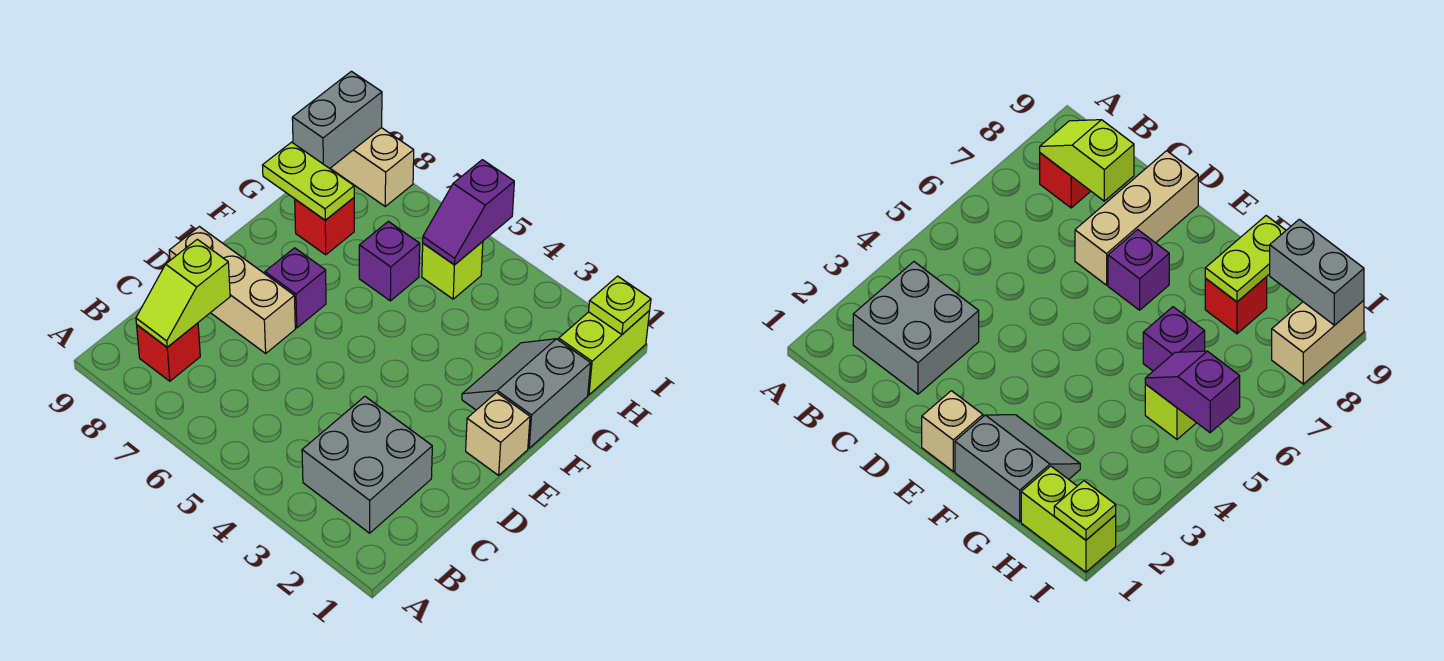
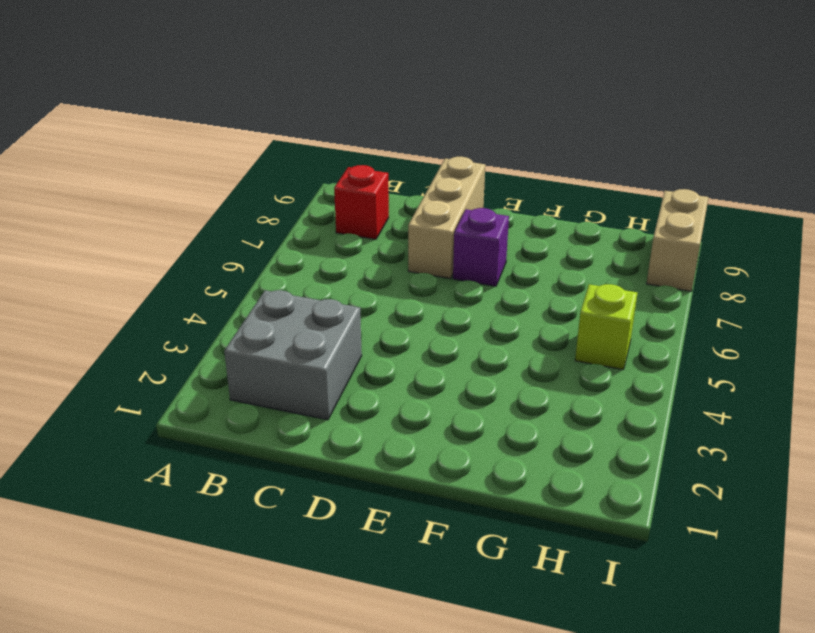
none -> tan brick E1 level 1
none -> grey slope F1:G2 level 1 top 1
none -> purple brick G6 level 1

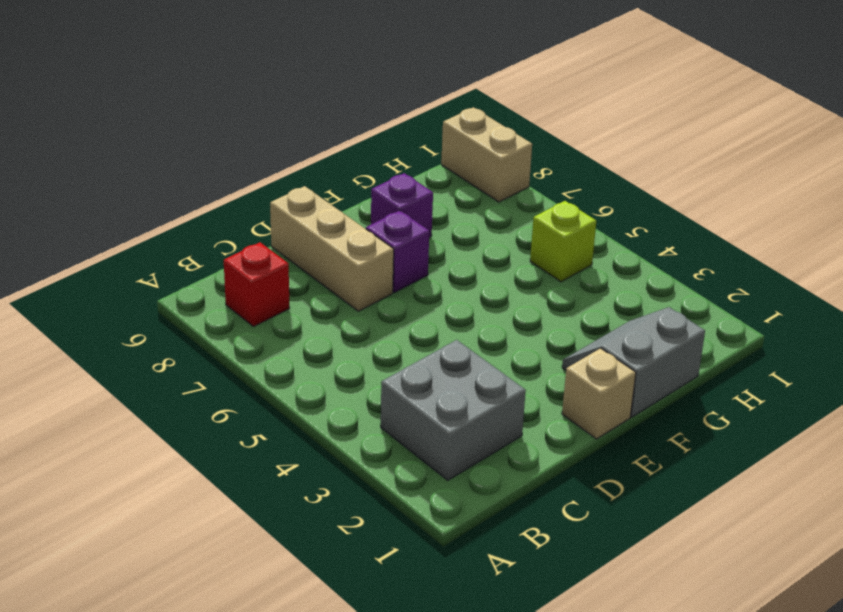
purple brick F8 level 1 -> purple brick G6 level 1
none -> red brick G8 level 1
none -> lime brick H1:I1 level 1
none -> lime slope B8:C8 level 2 top C

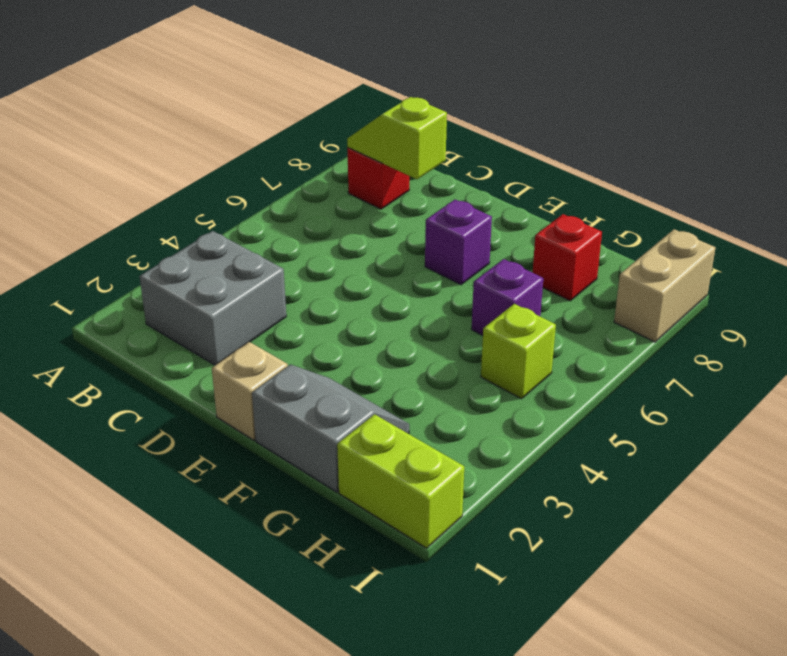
none -> tan brick D7:D9 level 1
none -> lime plate G8:G9 level 2
none -> purple slope H5:I5 level 2 top I

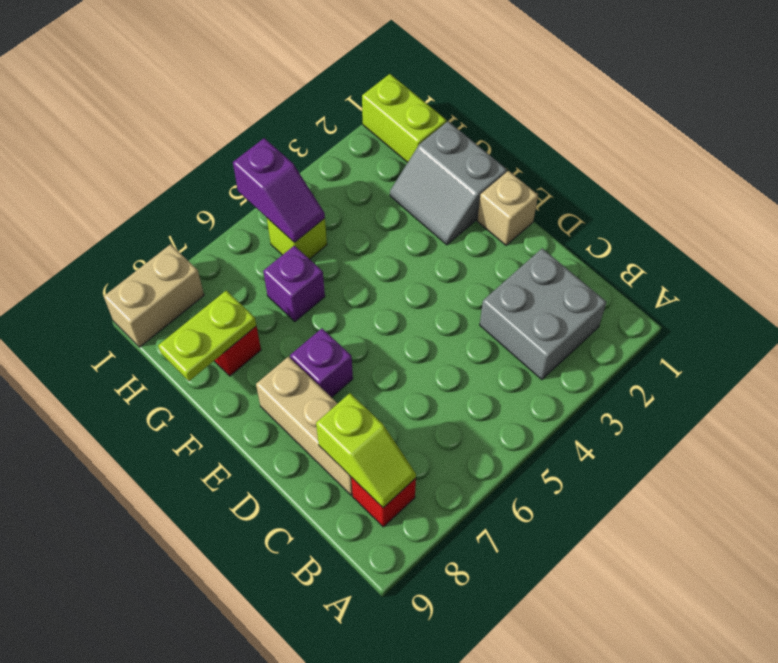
tan brick C8:E8 level 1 -> tan brick D7:D9 level 1
none -> grey brick H9:I9 level 2
none -> lime plate I1 level 2

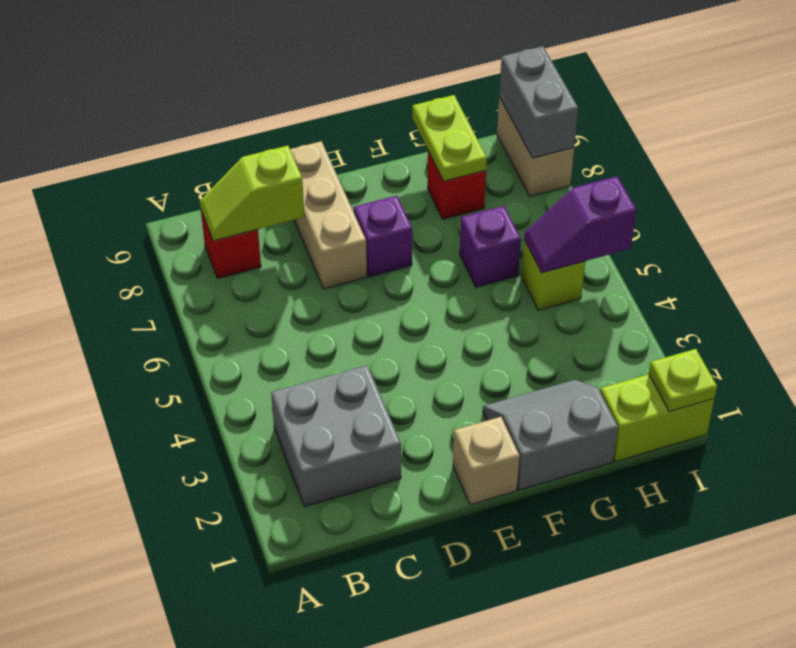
grey brick I8:I9 level 2 -> grey brick H9:I9 level 2

